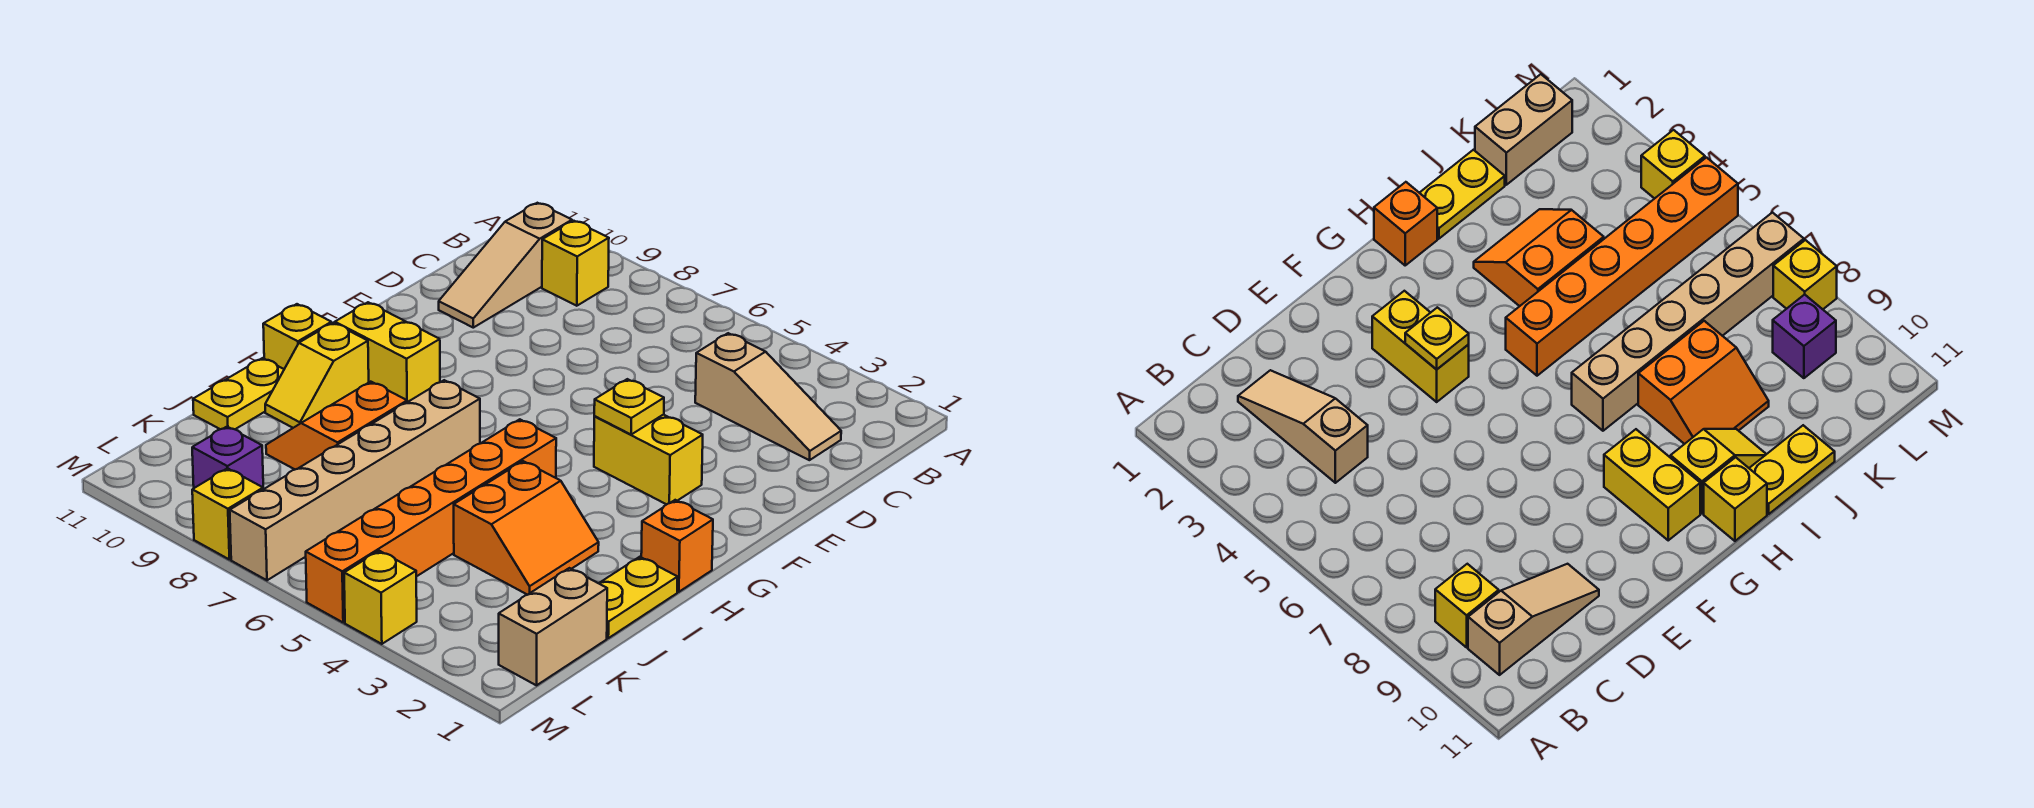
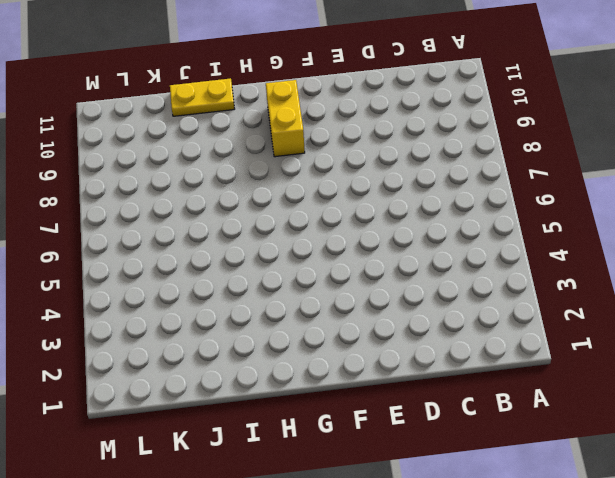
none -> yellow brick B9 level 1
none -> tan slope B10:D10 level 1 top B
none -> tan slope C2:C4 level 1 top 4

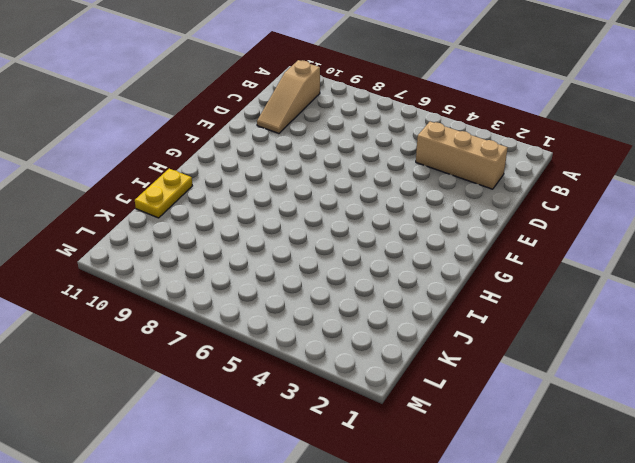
tan brick C2:C4 level 1 -> tan slope C2:C4 level 1 top 4
none -> yellow brick B9 level 1
none -> yellow brick F3:F4 level 1
none -> yellow brick G9:G10 level 1

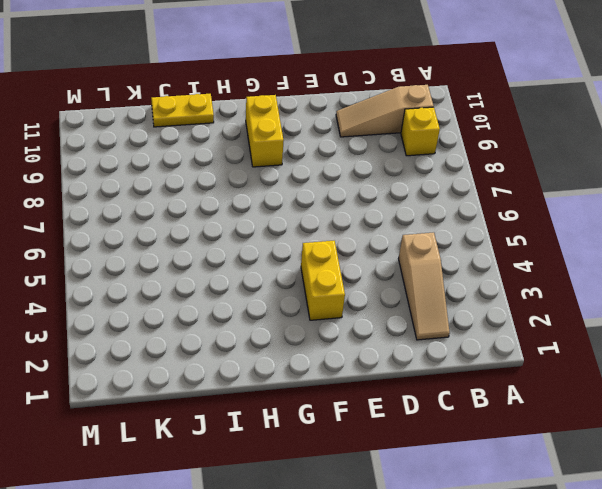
none -> orange brick H1 level 1
none -> orange brick H5:M5 level 1
none -> tan brick H7:M7 level 1

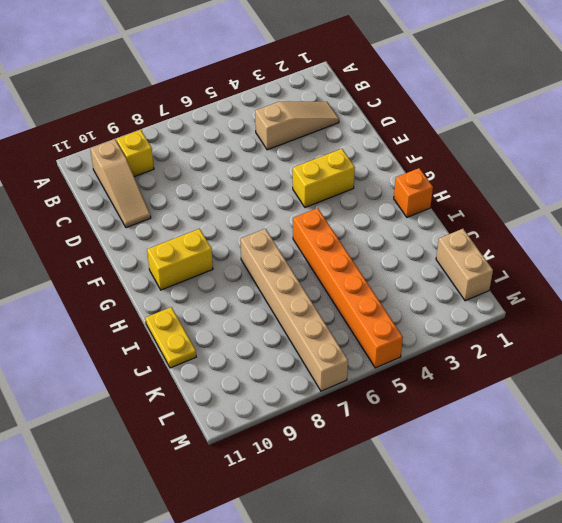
none -> yellow slope H10:I10 level 1 top H
none -> yellow brick H11 level 1
none -> yellow plate I1:J1 level 1

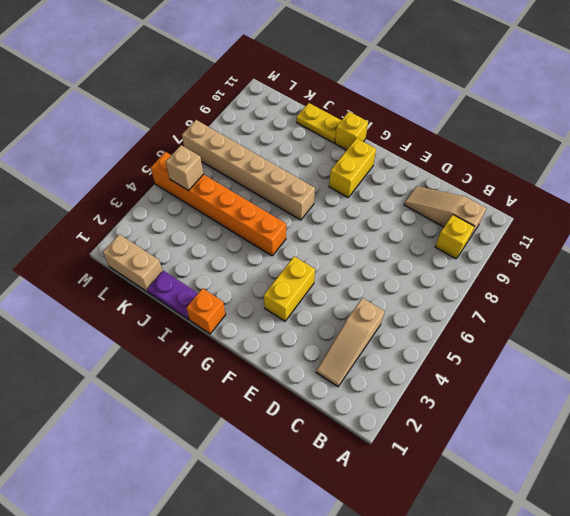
purple plate I1:J1 level 1 -> yellow plate I1:J1 level 1
tan brick L5 level 2 -> none
none -> yellow slope H10:I10 level 1 top H
none -> orange slope I3:J4 level 1 top 4
none -> orange slope I8:J9 level 1 top 8

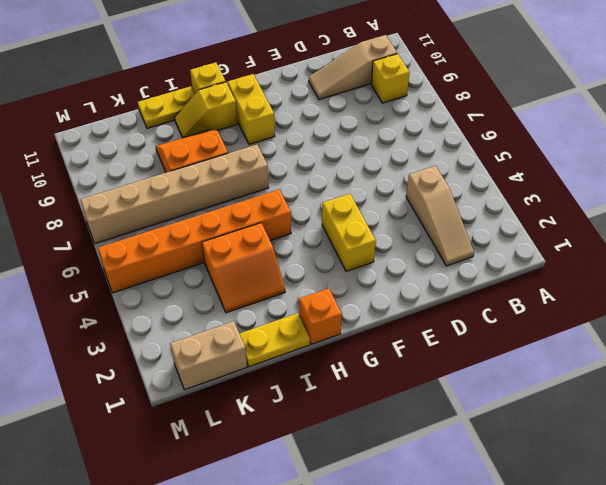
none -> purple brick L9 level 1
none -> yellow brick M4 level 1
none -> yellow brick M8 level 1

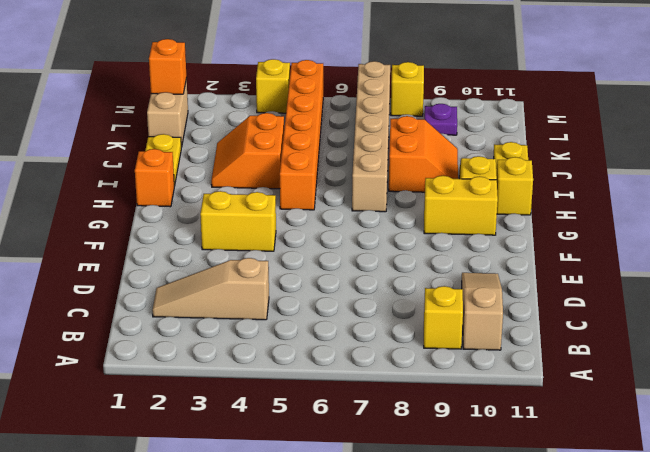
orange brick L1 level 2 -> none
purple plate L9 level 1 -> purple brick L9 level 1
none -> yellow plate F4 level 2

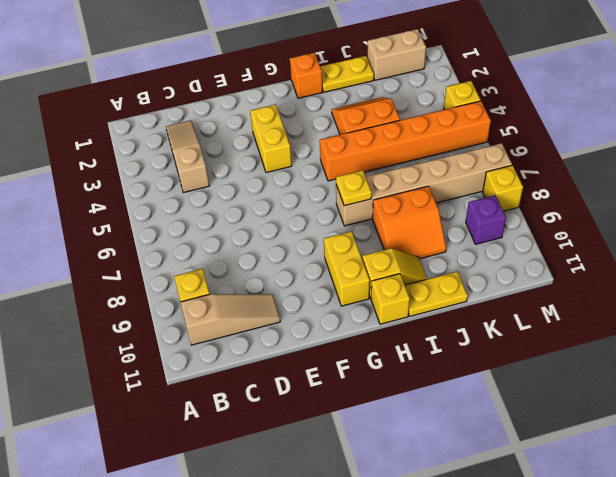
yellow plate H7 level 2 -> yellow plate F4 level 2

